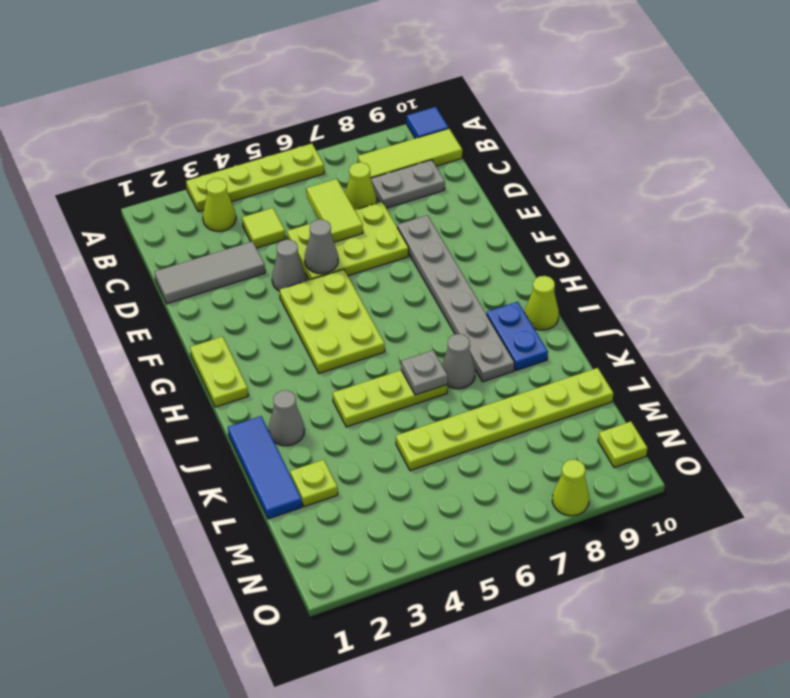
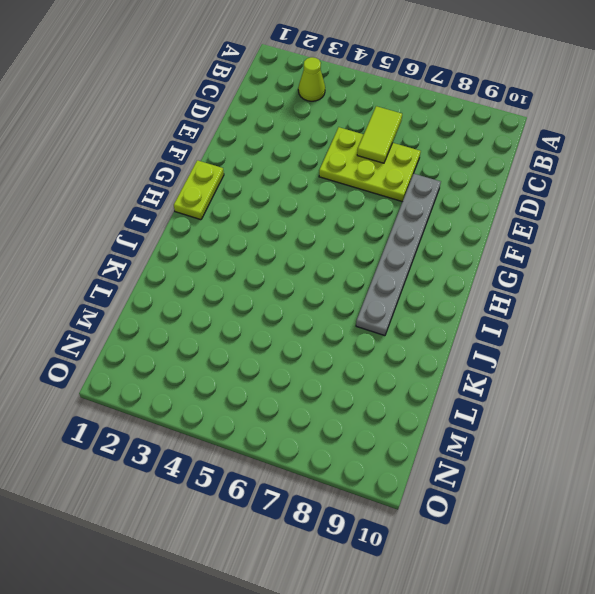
none -> lime plate A3:A6 level 1
none -> blue tile A10 level 1
none -> lime tile B8:B10 level 1

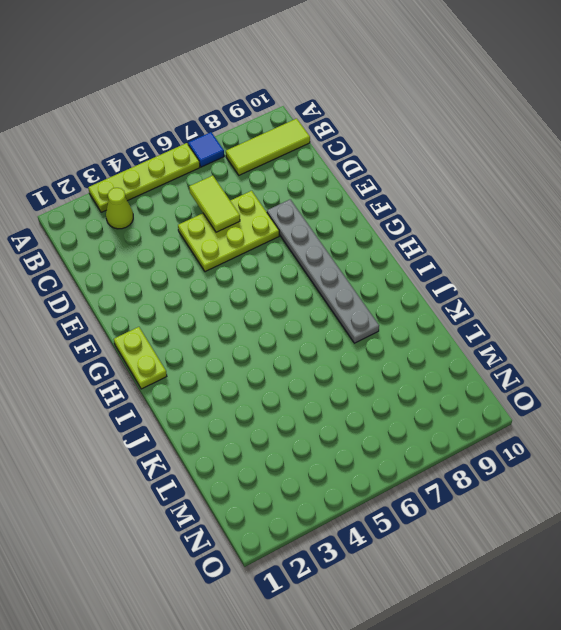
blue tile A7 level 1 -> blue tile A10 level 1
none -> lime tile C4 level 1
none -> lime cone C7 level 1
none -> grey plate C8:C9 level 1

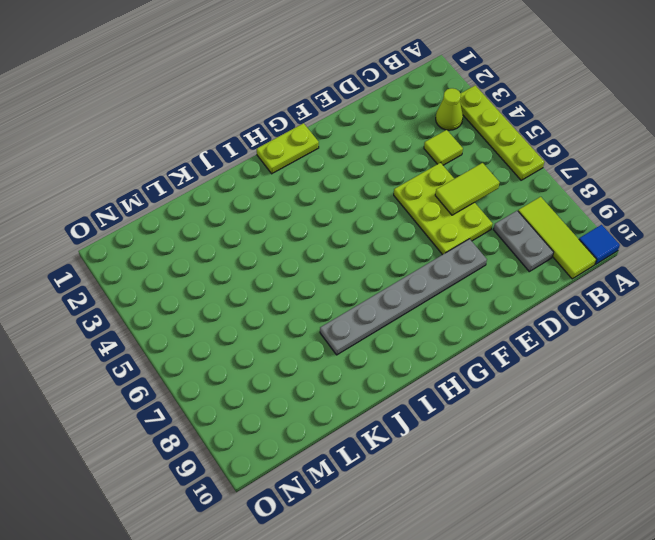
none -> lime cone C7 level 1
none -> grey tile D1:D3 level 1
none -> grey cone E4 level 1

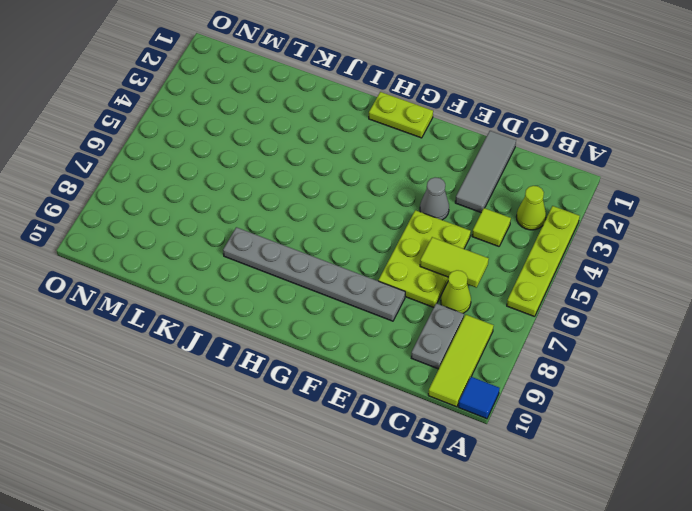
none -> lime plate F4:H5 level 1
none -> blue plate I9:J9 level 1
none -> lime cone I10 level 1

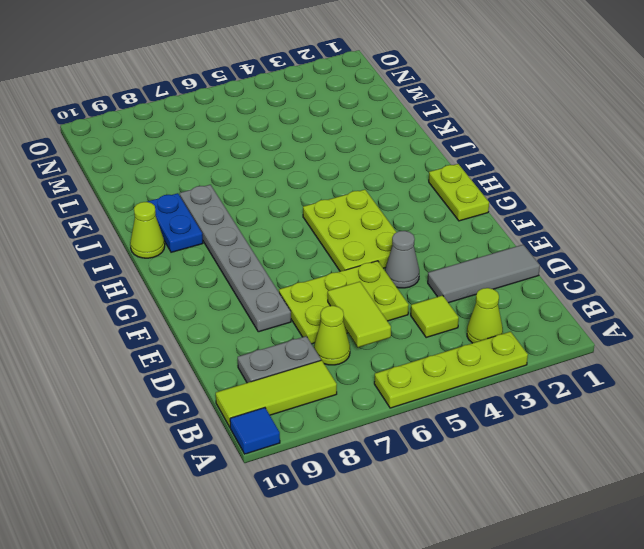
none -> blue tile J1:L1 level 1
none -> grey cone J2 level 1
none -> lime plate J4:J6 level 1

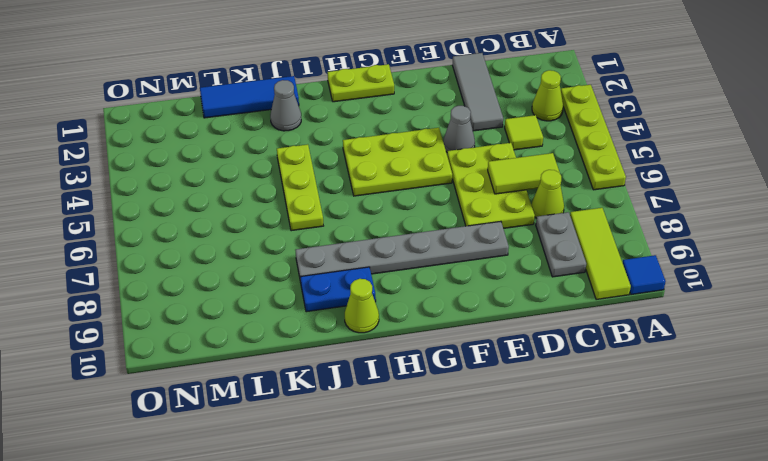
none -> grey cone J7 level 1
none -> lime plate L2 level 1
none -> lime plate L5:L10 level 1

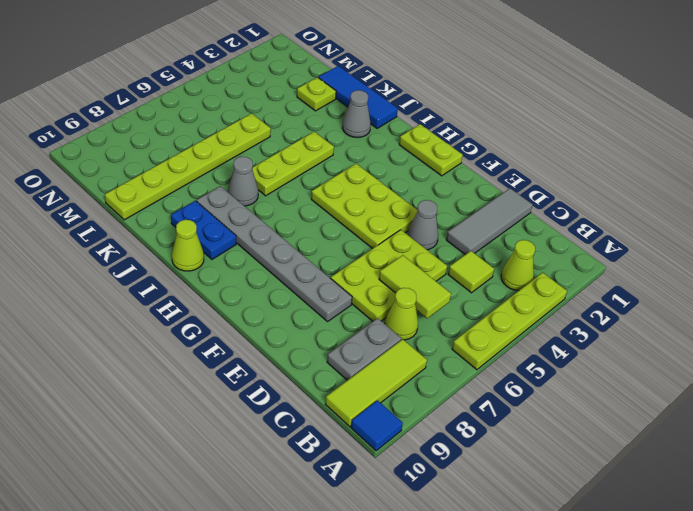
none -> lime plate N10 level 1
none -> lime cone O8 level 1
none -> grey cone E5 level 2

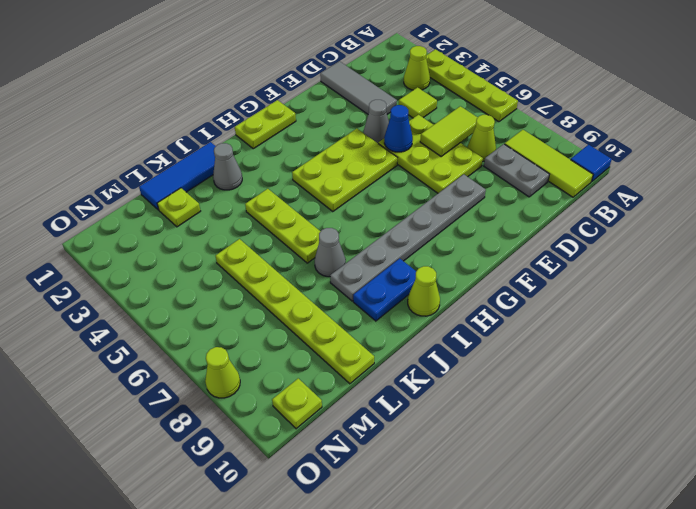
blue cone E5 level 2 -> grey cone E5 level 2
none -> grey plate J6 level 2

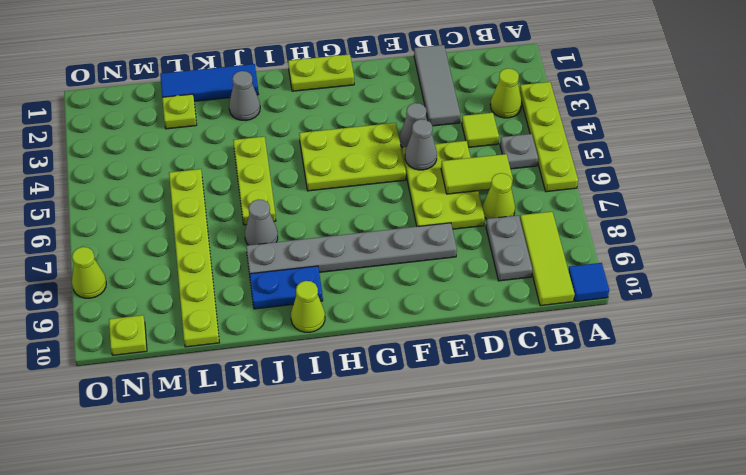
grey plate B5 level 1 -> grey plate J6 level 2

